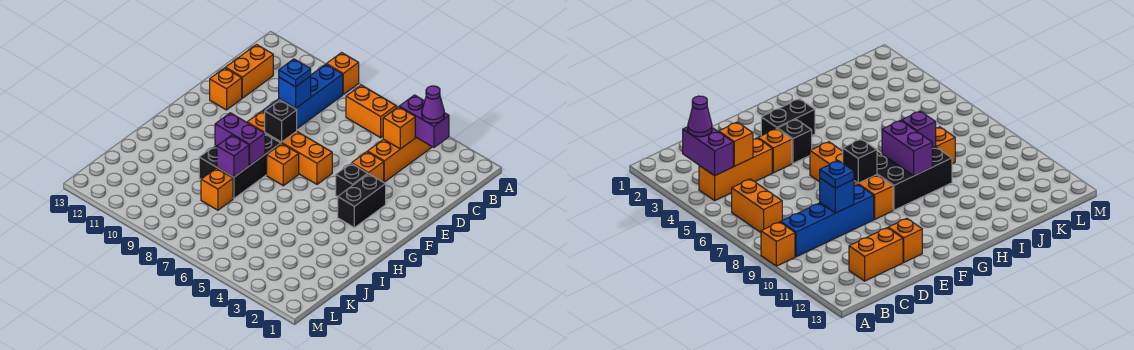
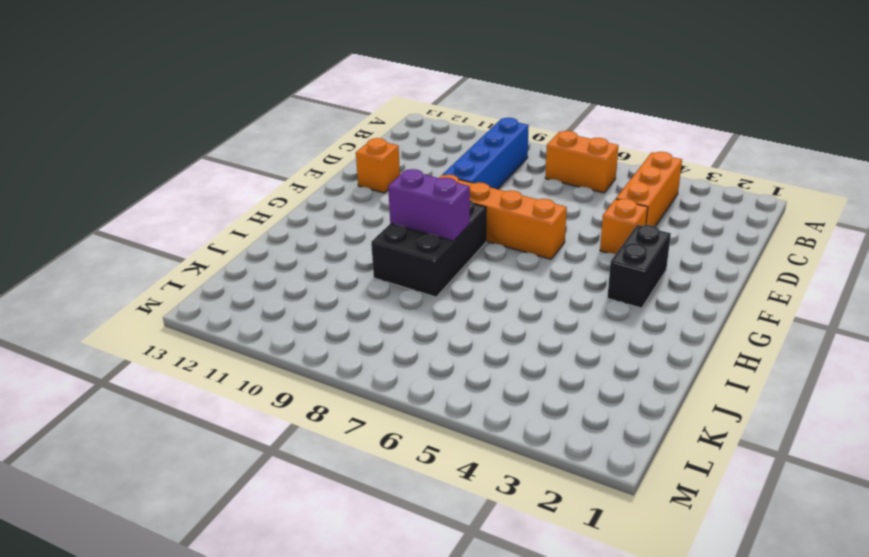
none -> orange brick A9 level 1
none -> orange brick C12:D12 level 1
none -> black brick F4 level 1

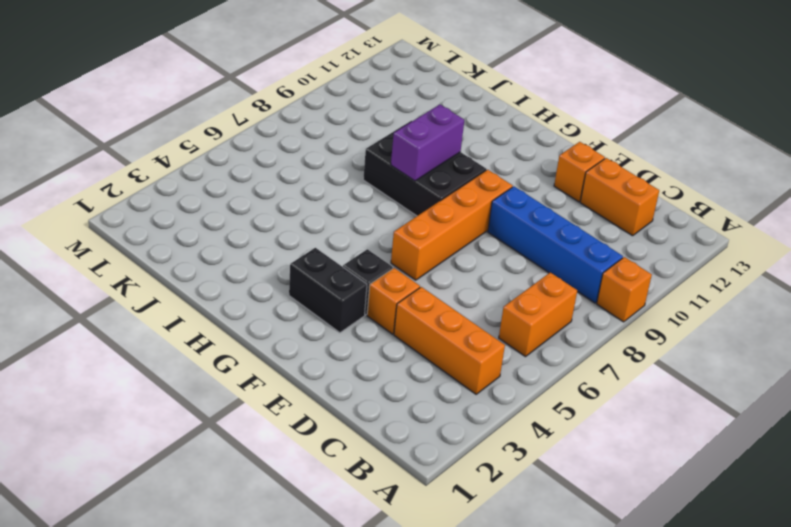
none -> orange brick G7 level 1
none -> orange brick J8 level 1
none -> purple brick B3:B4 level 2

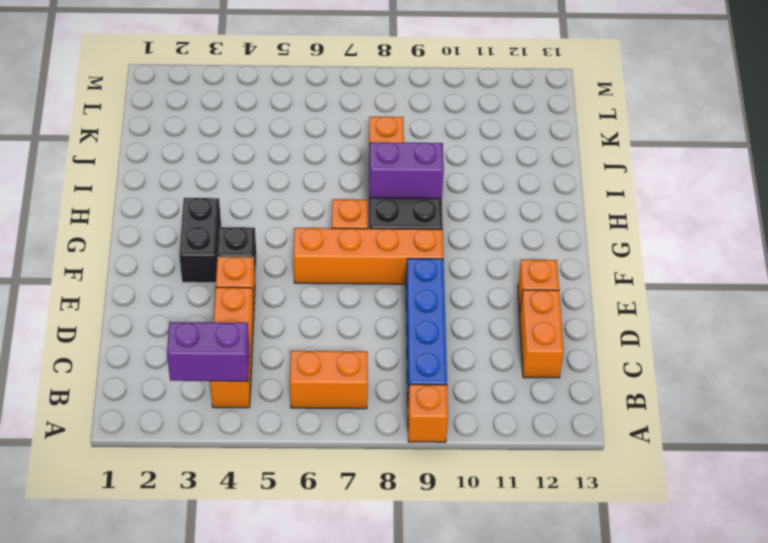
none -> orange brick C4 level 2
none -> blue brick D9 level 2
none -> black brick F8 level 2

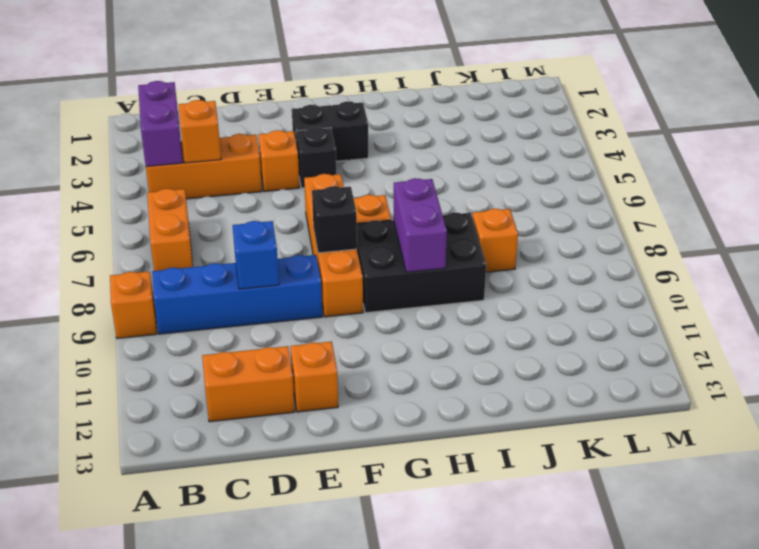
none -> purple brick I8 level 2
none -> purple cone B3 level 3
none -> blue plate D9 level 3

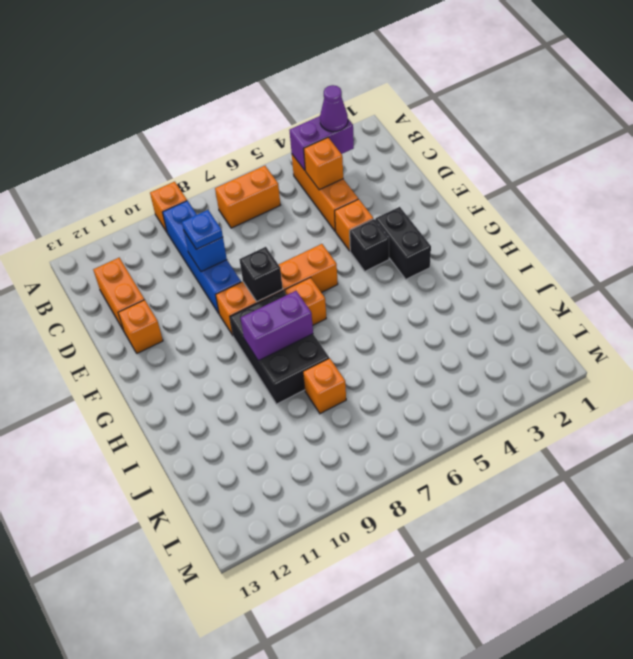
none -> purple brick I8 level 2

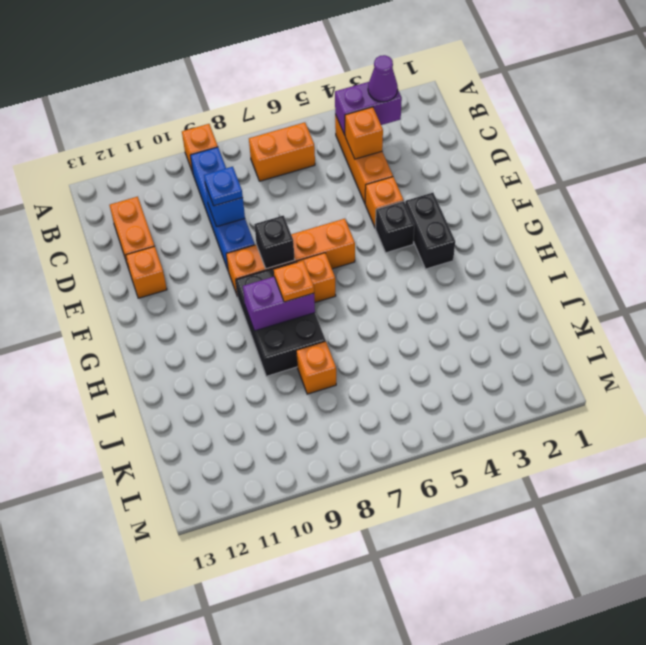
orange plate H8 level 3 -> none
none -> purple brick I8 level 2

